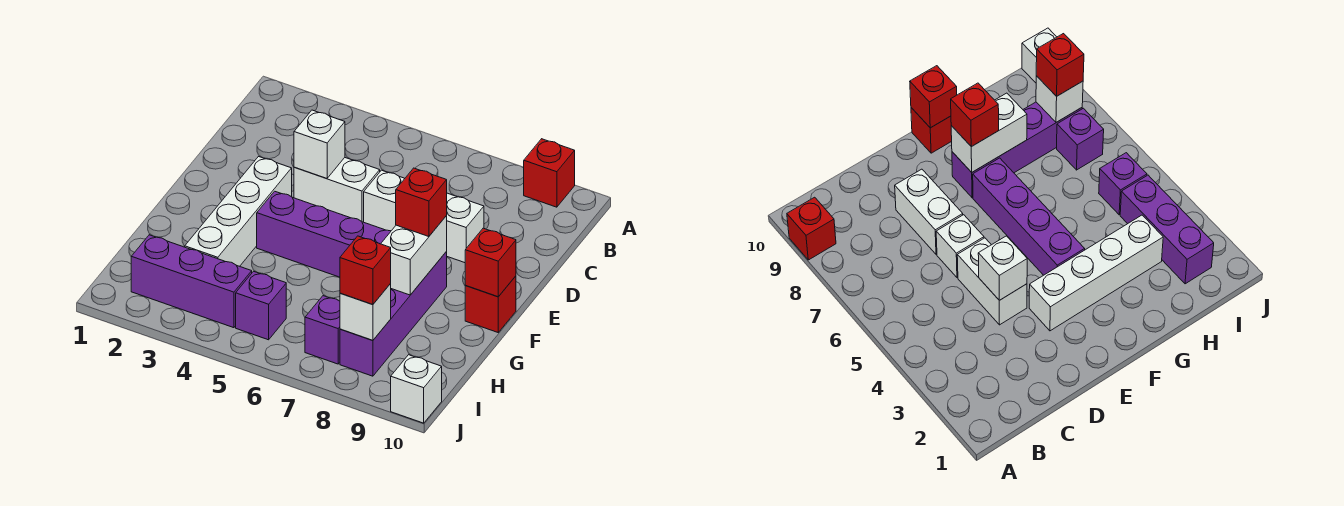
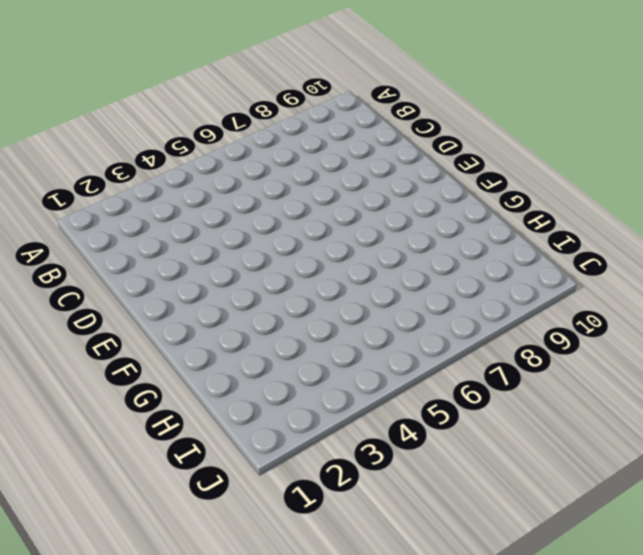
none -> red brick A9 level 1
none -> white brick D4:D5 level 1
none -> white brick D6 level 1

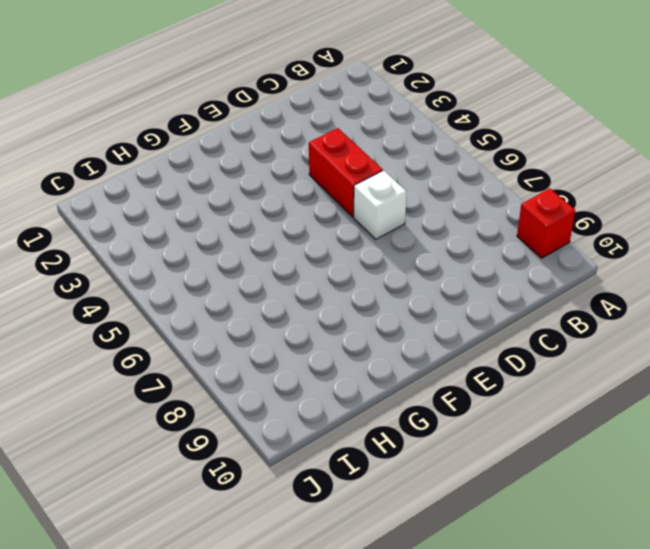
red brick D4:D5 level 1 -> white brick D4:D5 level 1
none -> white brick D7:D8 level 1
none -> white brick E3:H3 level 1
none -> purple brick F4:F7 level 1

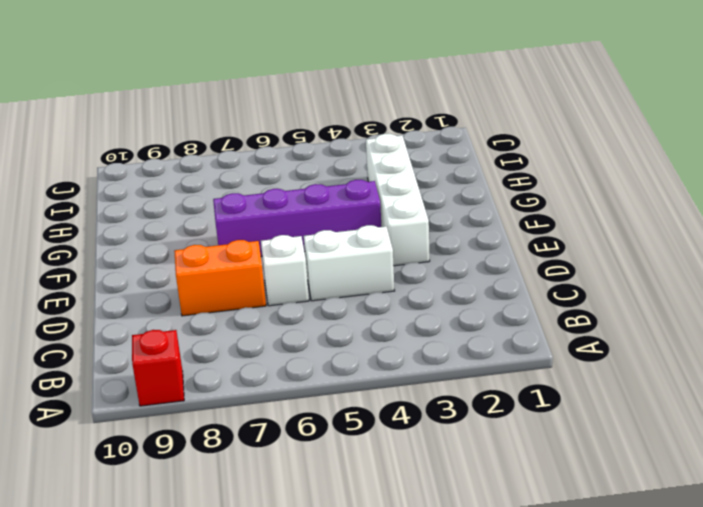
orange brick D7:D8 level 1 -> white brick D7:D8 level 1
none -> purple brick F8:I8 level 1
none -> red brick F10 level 1
none -> purple brick I2:I4 level 1

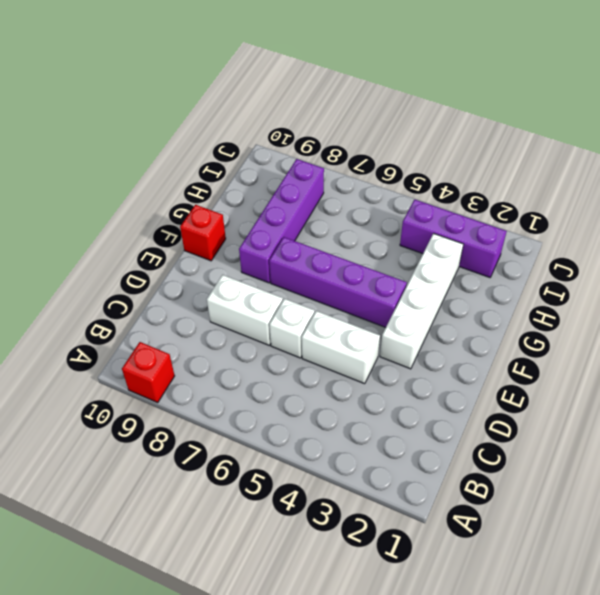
none -> purple brick I5 level 1
none -> purple brick I7 level 1
none -> white brick J10 level 1

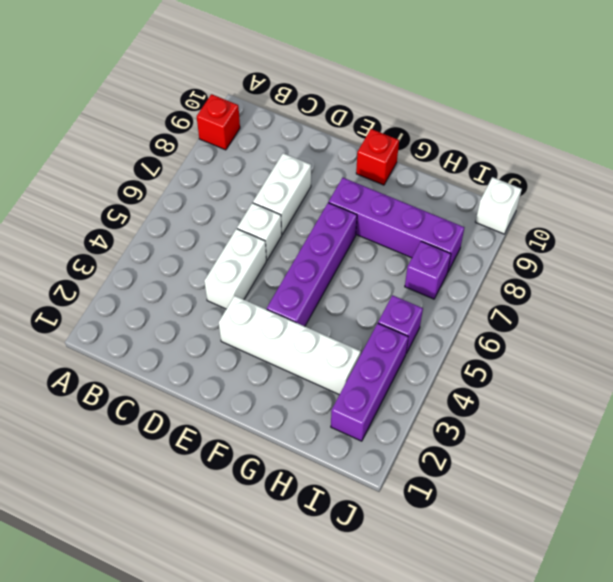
none -> white brick D4 level 2
none -> white brick F8:G8 level 2
none -> red brick F10 level 2

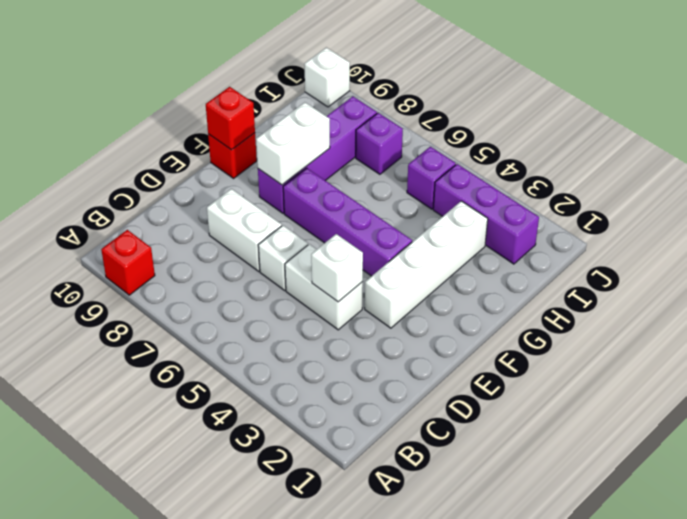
none -> white brick I8 level 2
none -> red brick F8 level 3
none -> red brick I8 level 3

